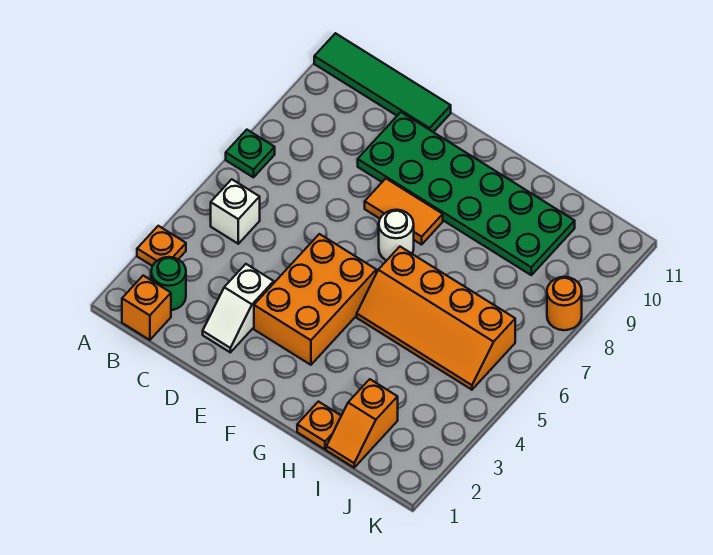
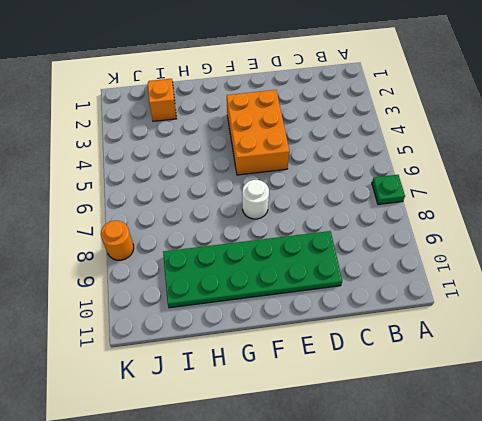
none -> orange plate A3 level 1
none -> green tile A11:D11 level 1
none -> orange brick B1 level 1

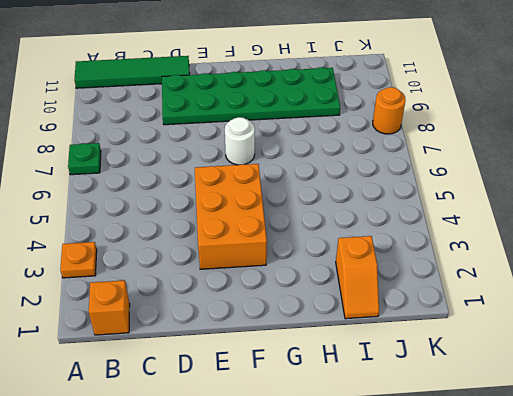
none -> green round brick B2 level 1
none -> white brick B5 level 1
none -> white slope D2:D3 level 1 top 3

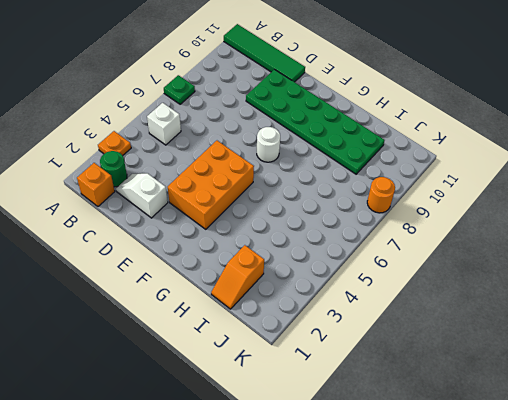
white slope C2:D2 level 1 top D -> white slope D2:D3 level 1 top 3
none -> orange tile E8:F8 level 1
none -> orange slope G5:J6 level 1 top 6
none -> orange plate H1 level 1

